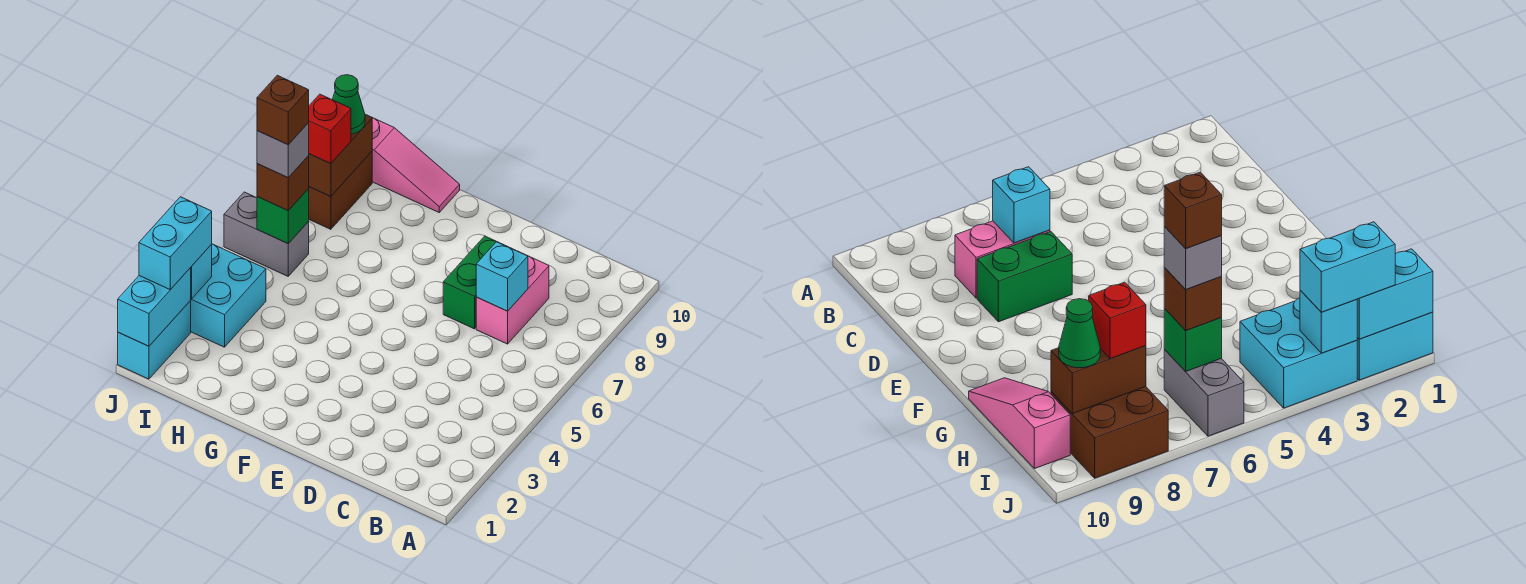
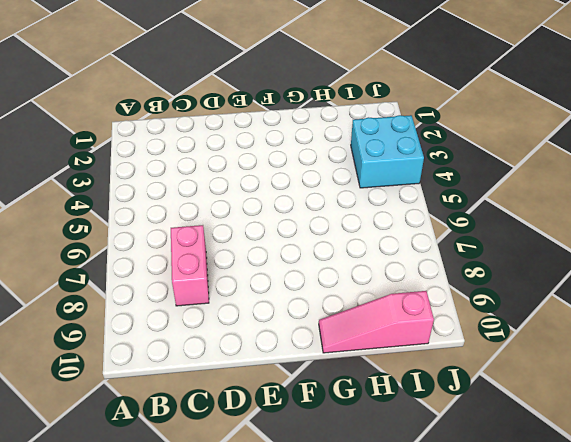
none -> green brick D7:D8 level 1
none -> grey brick I6:J6 level 1
none -> brown brick I8:J9 level 1

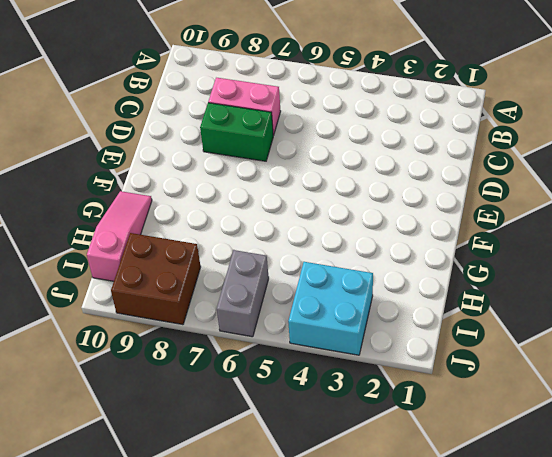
none -> cyan brick J1:J2 level 1
none -> cyan brick C7 level 2
none -> green brick I6 level 2

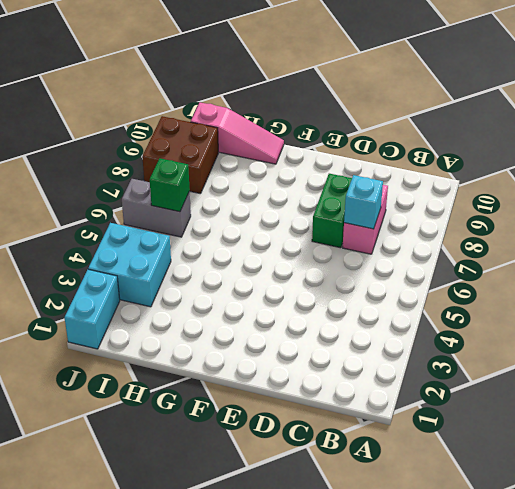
none -> brown brick I8:I9 level 2
none -> cyan brick J1:J2 level 2
none -> cyan brick J3 level 2

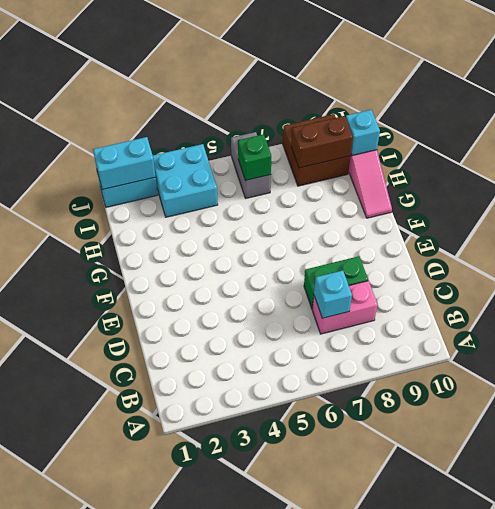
cyan brick I10 level 2 -> cyan brick J3 level 2
none -> brown brick I6 level 3
none -> red brick I8 level 3
none -> green cone I9 level 3

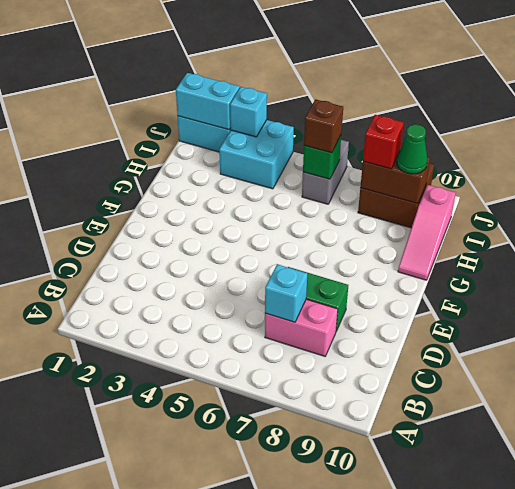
none -> cyan brick J2:J3 level 3
none -> grey brick I6 level 4
none -> brown brick I6 level 5

